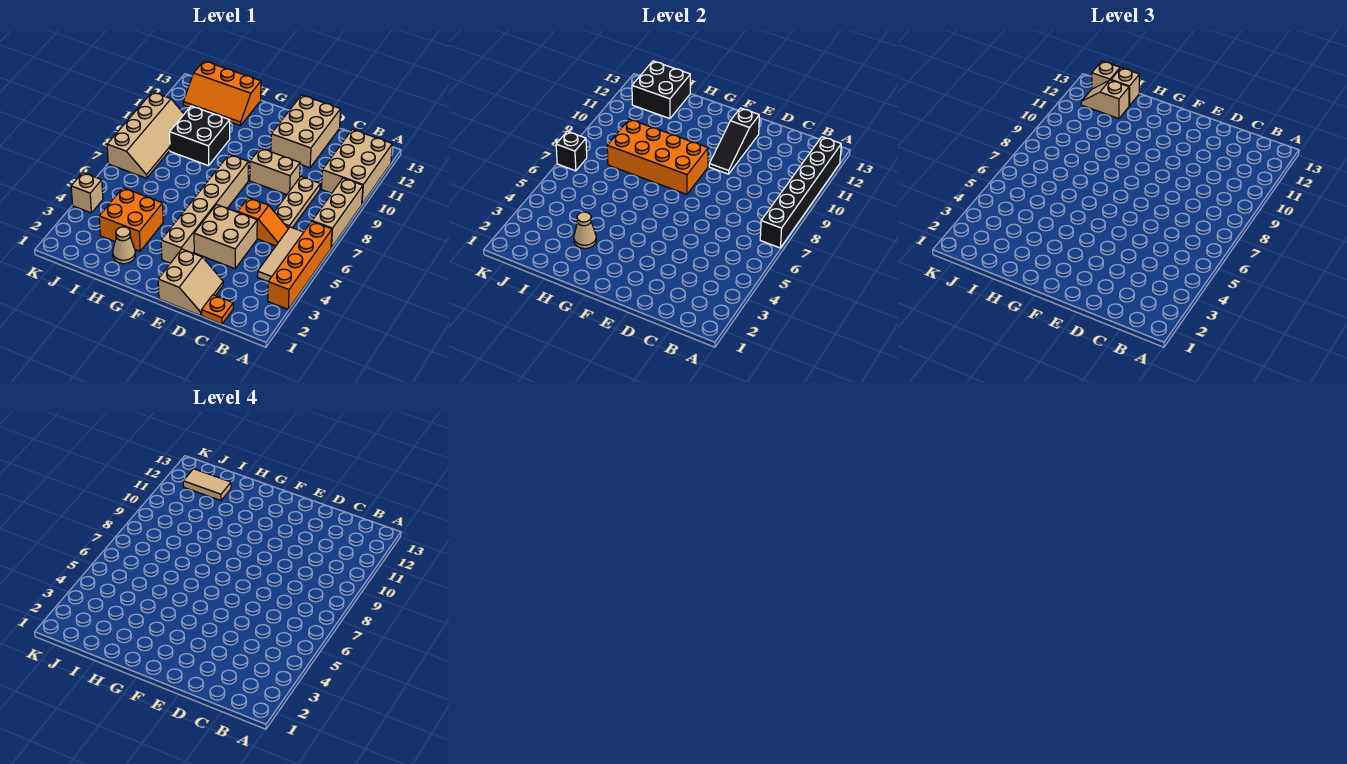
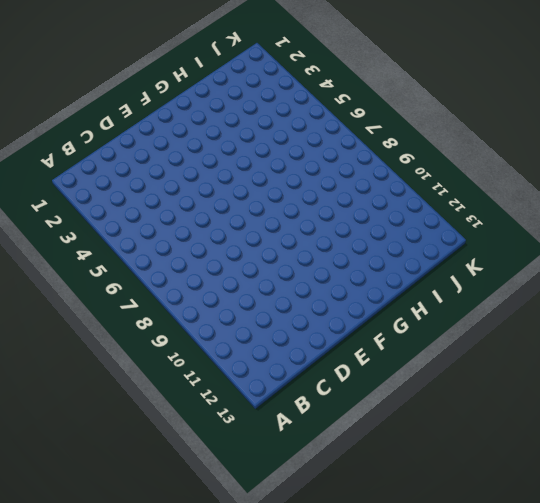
none -> orange brick A3:A6 level 1
none -> tan brick A7:A9 level 1
none -> tan brick A10:B12 level 1

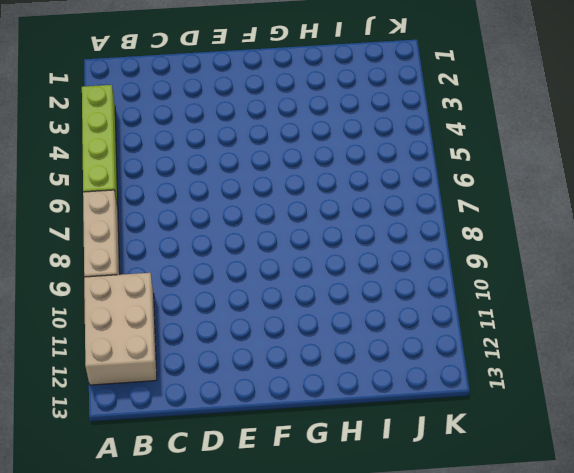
lime brick A3:A6 level 1 -> orange brick A3:A6 level 1
none -> tan tile B4:B6 level 1
none -> orange plate C1 level 1
none -> orange slope C6:D6 level 1 top D

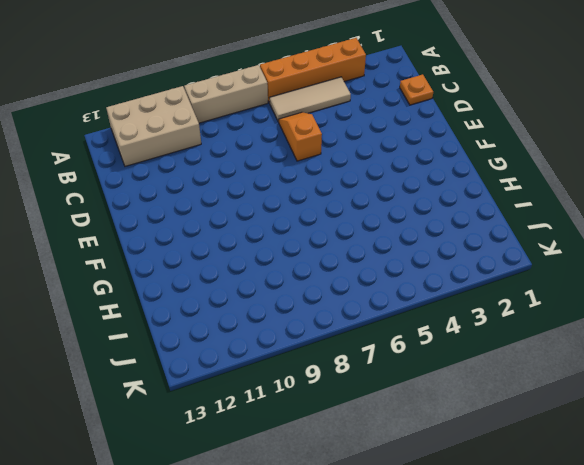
none -> tan plate C7:C9 level 1
none -> tan slope D1:E2 level 1 top E
none -> tan brick D4:E5 level 1

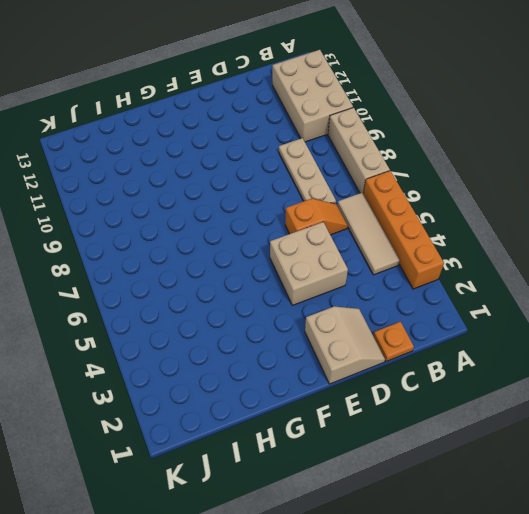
none -> tan brick D9:E9 level 1
none -> tan brick D11:E13 level 1
none -> tan brick F3:F8 level 1

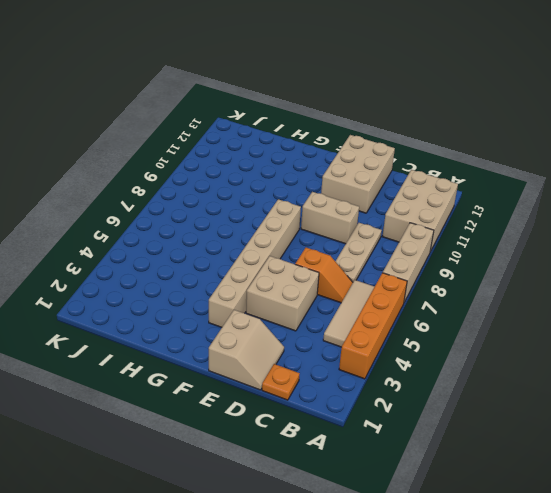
none -> tan cone H2 level 1
none -> orange brick H3:I4 level 1
none -> black brick H9:I10 level 1

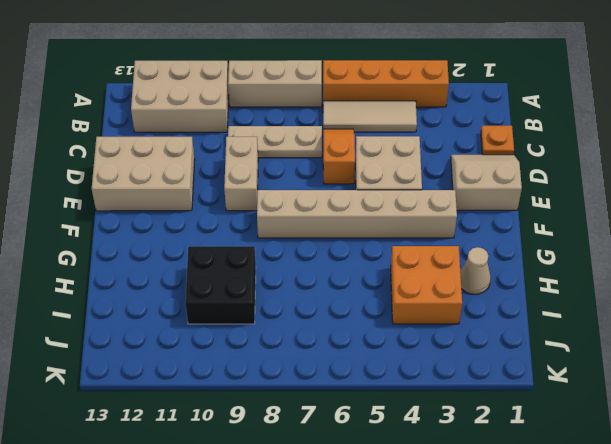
none -> orange slope H12:J13 level 1 top 13
none -> tan slope J7:K10 level 1 top K
none -> tan brick K4 level 1

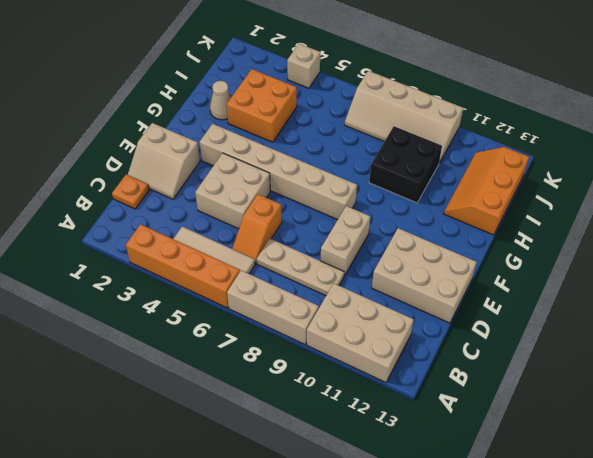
none -> black brick A7:A12 level 2
none -> black slope E10:E12 level 2 top 12
none -> orange brick F8:I9 level 2

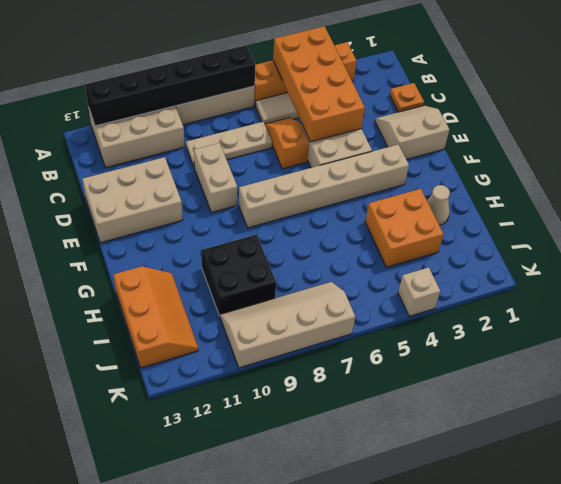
orange brick A4:D5 level 2 -> orange brick F8:I9 level 2
none -> black slope E10:E12 level 2 top 12
none -> tan cone H3 level 2
none -> black brick I12:J13 level 2

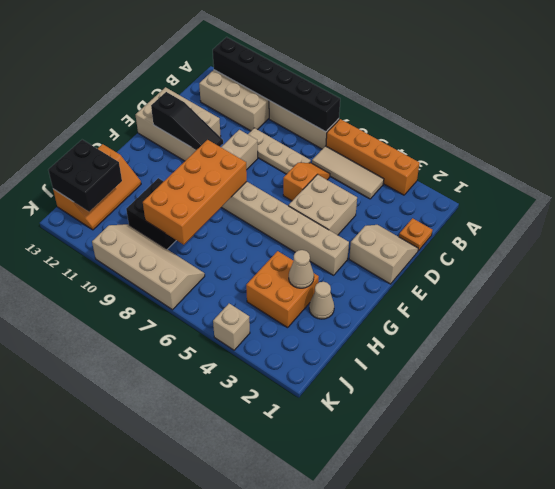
none -> black brick K7 level 2
none -> tan slope I12:J12 level 3 top I
none -> tan brick I13 level 3

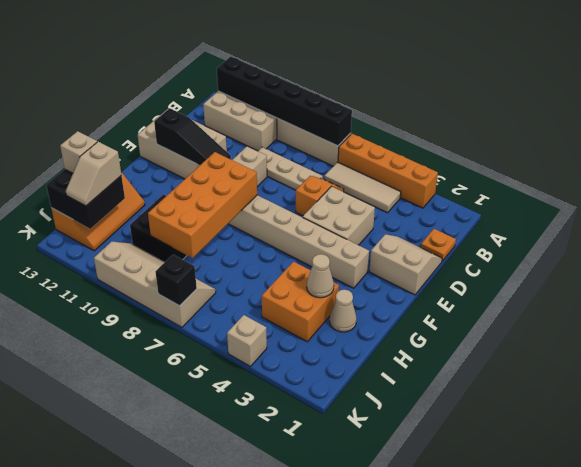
none -> tan brick J13 level 3
none -> tan tile I12:J12 level 4

